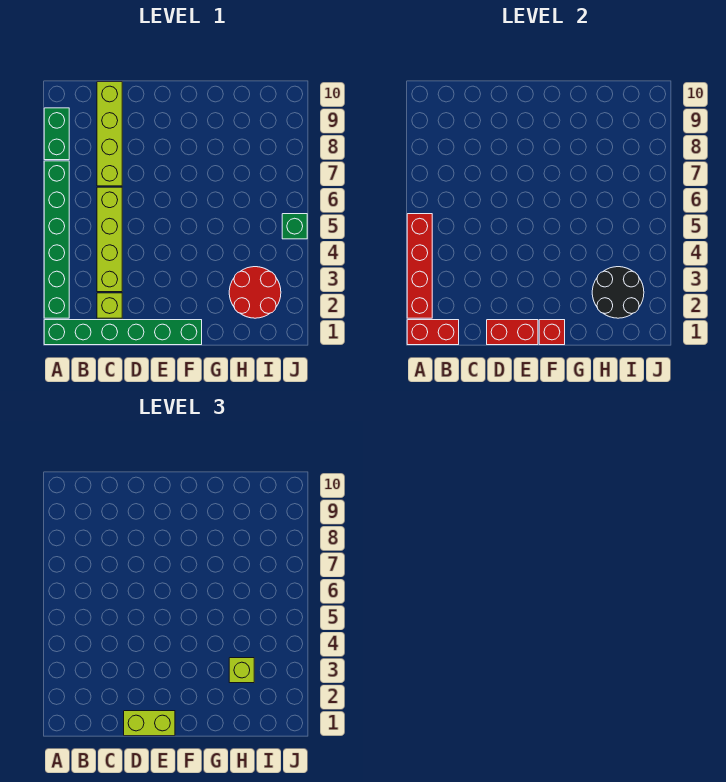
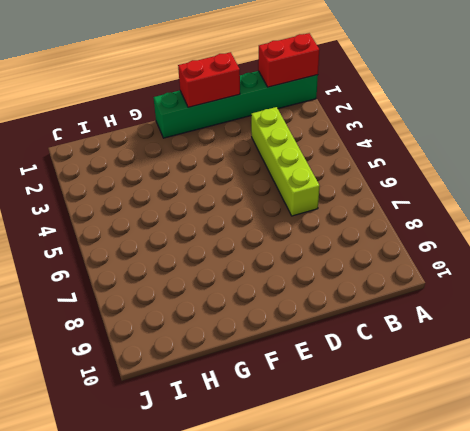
none -> green brick A2:A7 level 1
none -> green brick A8:A9 level 1
none -> lime brick C2 level 1

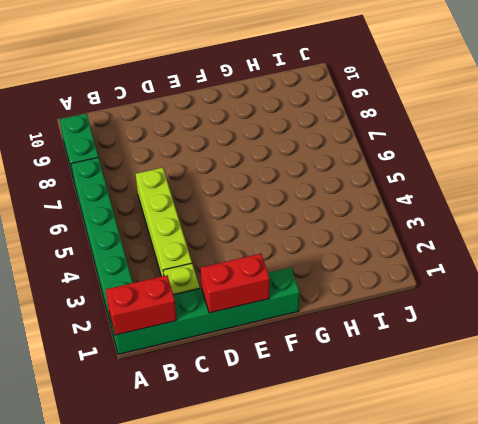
none -> lime brick C7:C10 level 1
none -> red round brick H2:I3 level 1
none -> green brick J5 level 1

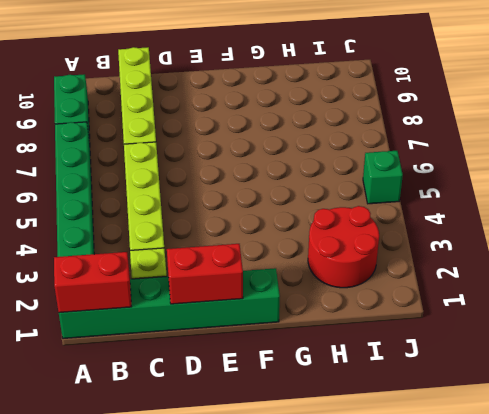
none -> red brick A2:A5 level 2
none -> red brick F1 level 2
none -> black round brick H2:I3 level 2

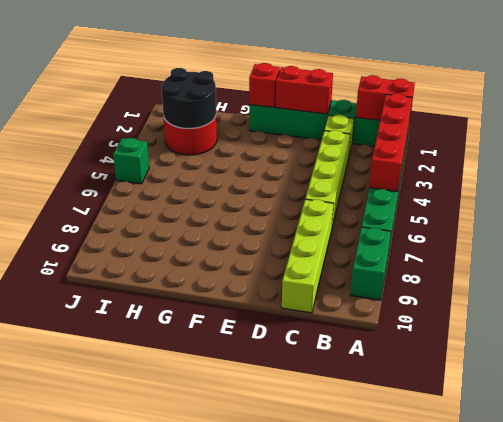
none -> lime brick D1:E1 level 3
none -> lime brick H3 level 3

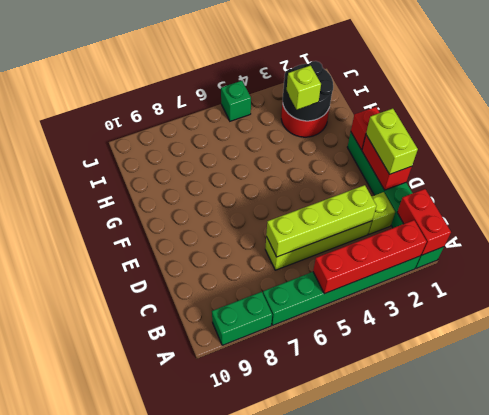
lime brick C3:C6 level 2 -> lime brick C7:C10 level 1

